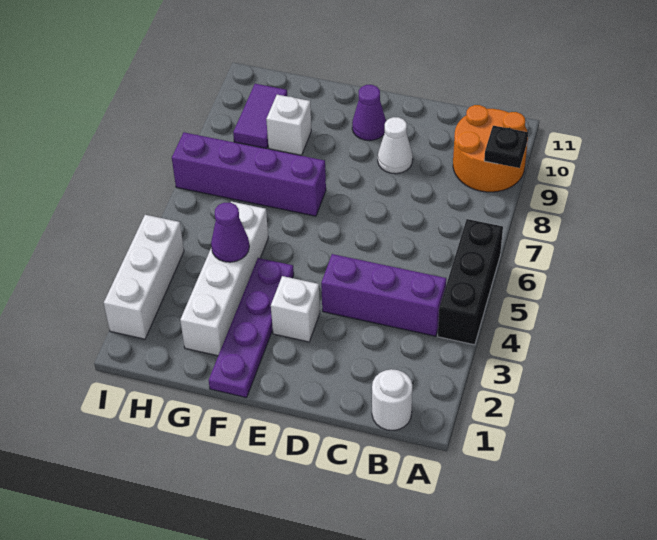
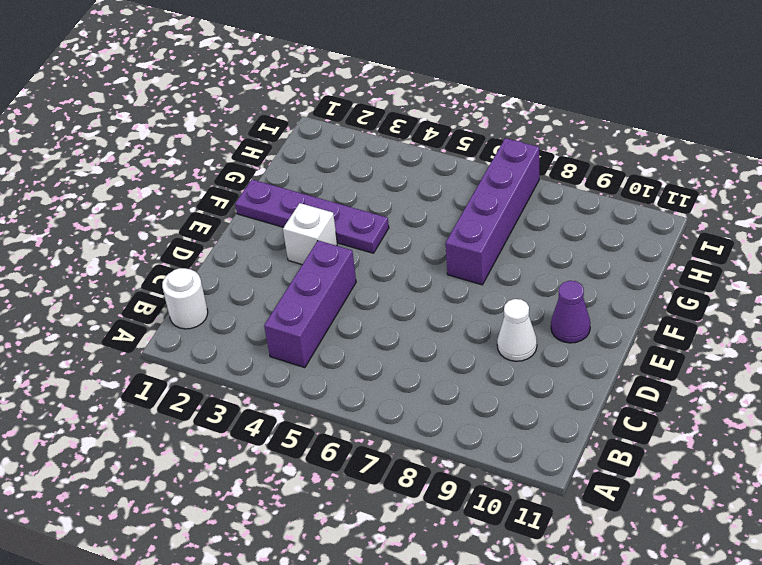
none -> black brick A4:A6 level 1
none -> orange round brick A9:B10 level 1
none -> white brick G2:G5 level 1

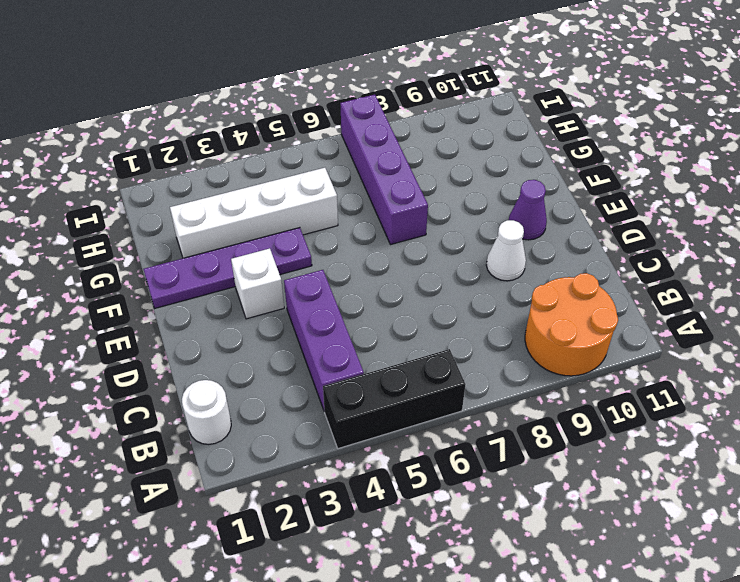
none -> white brick G9 level 1
none -> purple tile H9:H10 level 1
none -> white brick I2:I4 level 1

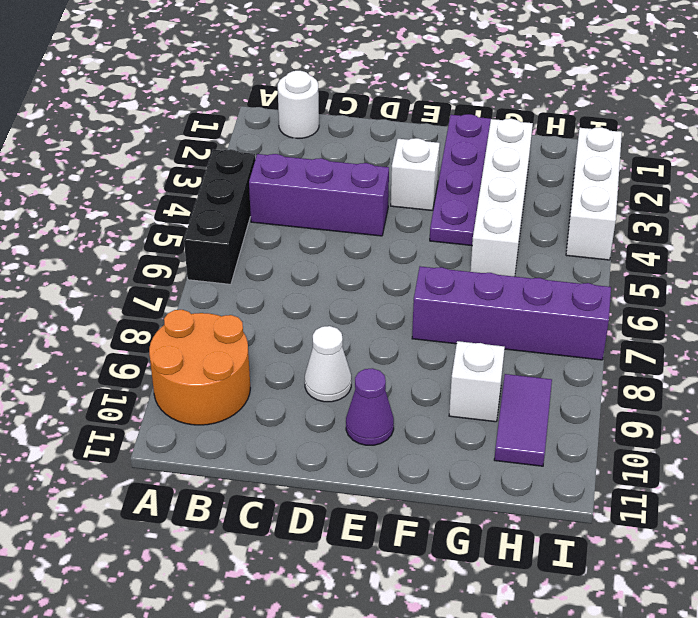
none -> black plate A9 level 2
none -> purple cone G4 level 2

